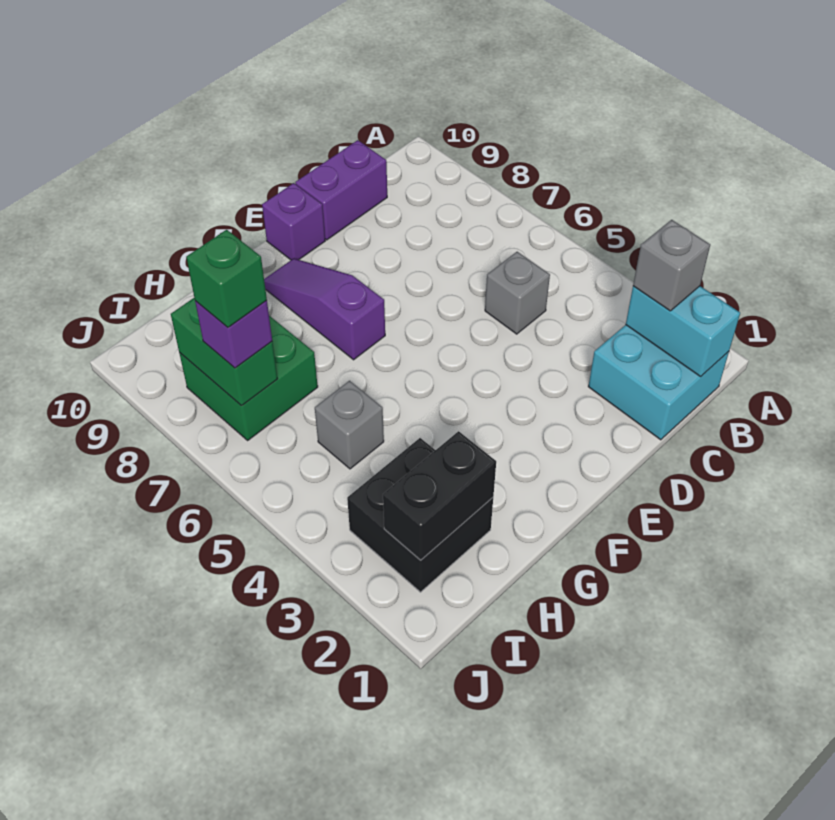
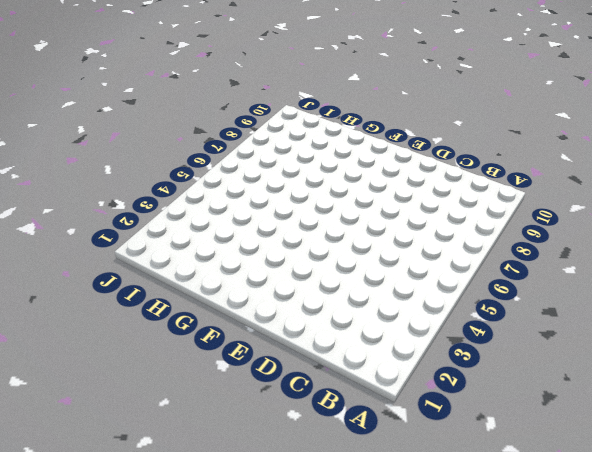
none -> cyan brick B1:C2 level 1
none -> grey brick C5 level 1
none -> purple brick C10:D10 level 1

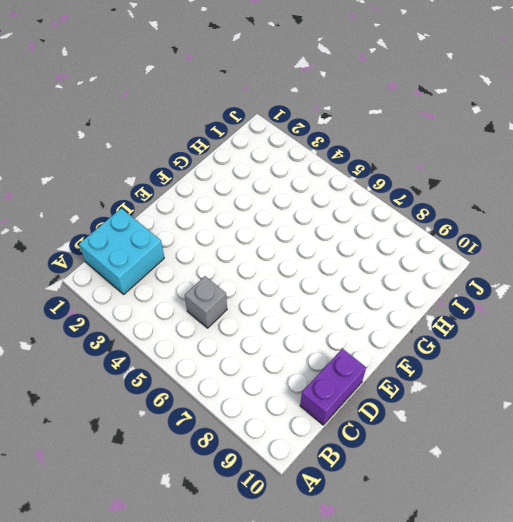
none -> purple brick E10 level 1
none -> purple slope F7:F9 level 1 top 7
none -> black brick H2:I3 level 1

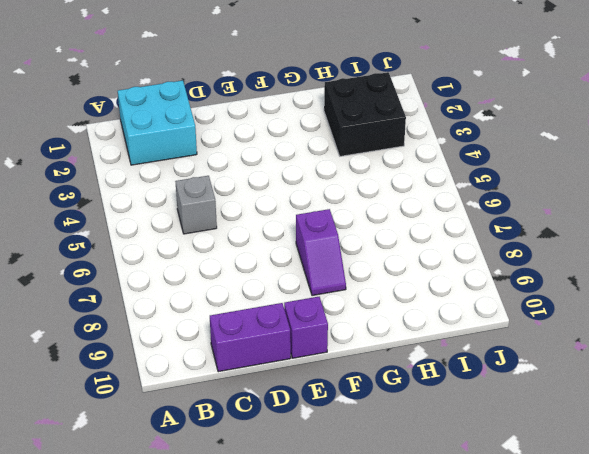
purple slope F7:F8 level 1 top 7 -> purple slope F7:F9 level 1 top 7
none -> grey brick H5 level 1
none -> green brick H7:I8 level 1
none -> cyan brick B1:B2 level 2

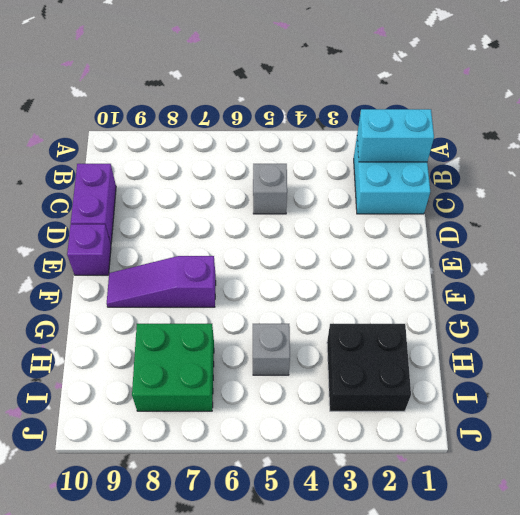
none -> black brick H2:I2 level 2
none -> green brick I7:I8 level 2
none -> grey brick B2 level 3

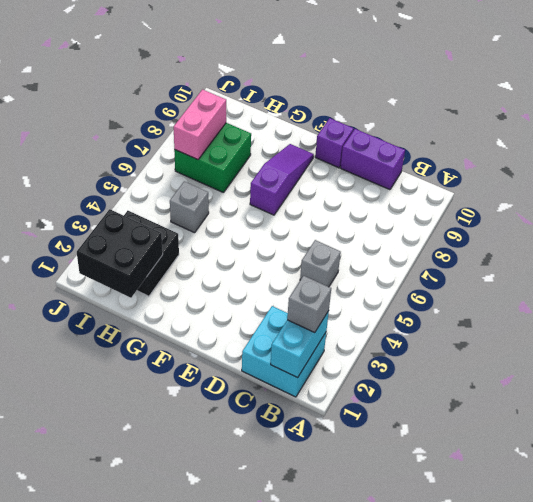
black brick H1:I2 level 2 -> black brick H2:I2 level 2
pink brick I7:I8 level 2 -> green brick I7:I8 level 2
none -> purple brick I7 level 3
none -> green brick I7 level 4

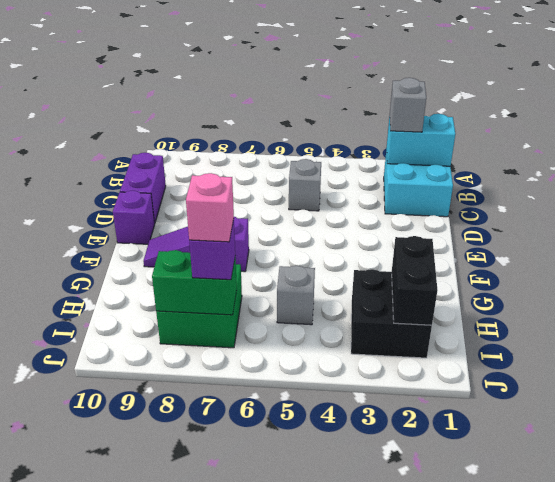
pink brick I7 level 4 -> green brick I7 level 4

